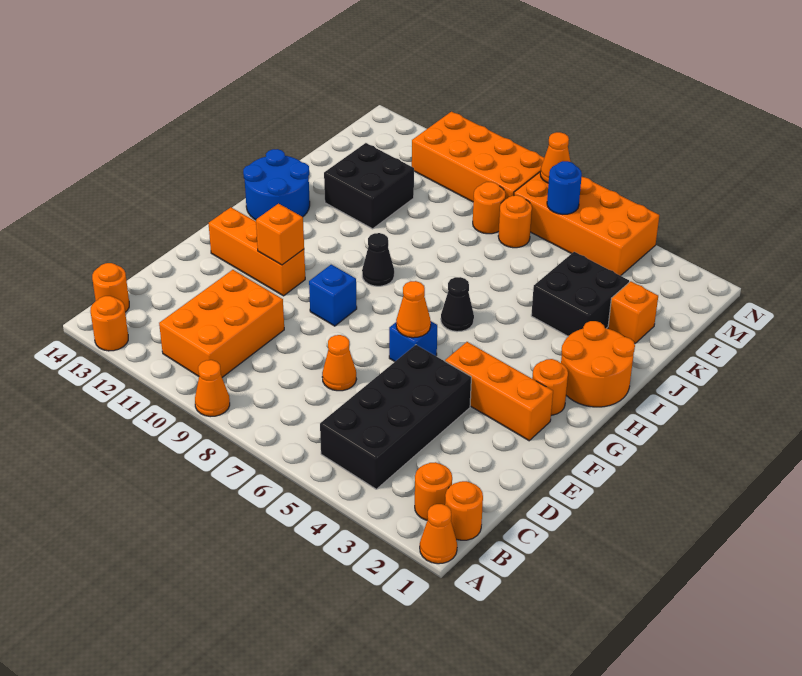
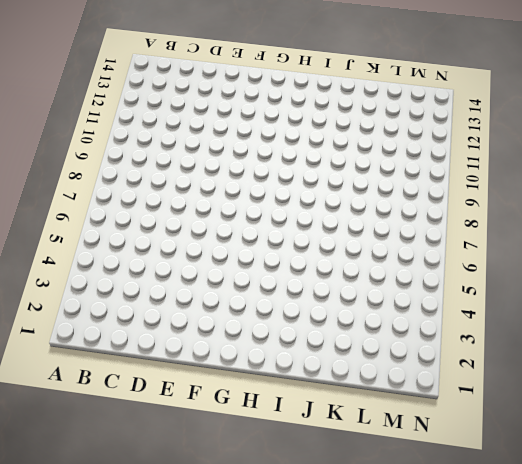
none -> orange cone A1 level 1
none -> orange cone A9 level 1
none -> orange round brick A13 level 1

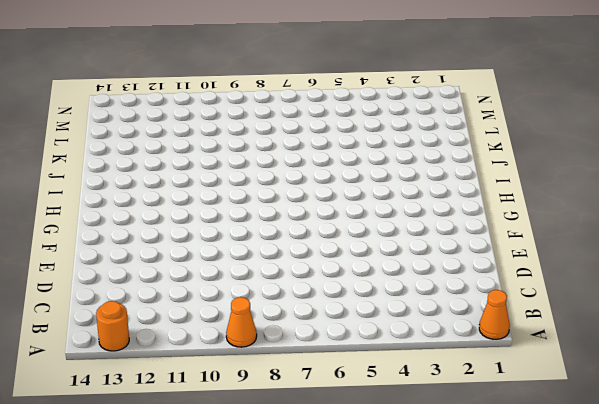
none -> orange round brick B1 level 1
none -> orange round brick B2 level 1
none -> black brick B4:E5 level 1

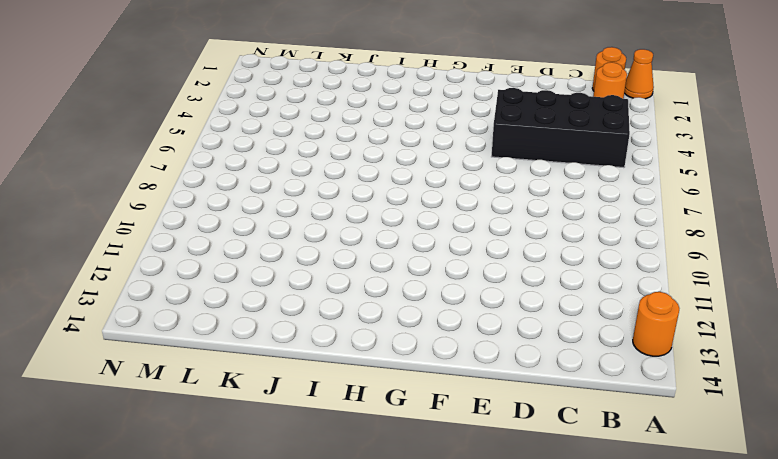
none -> orange cone A9 level 1
none -> orange brick B10:D11 level 1
none -> orange round brick B14 level 1

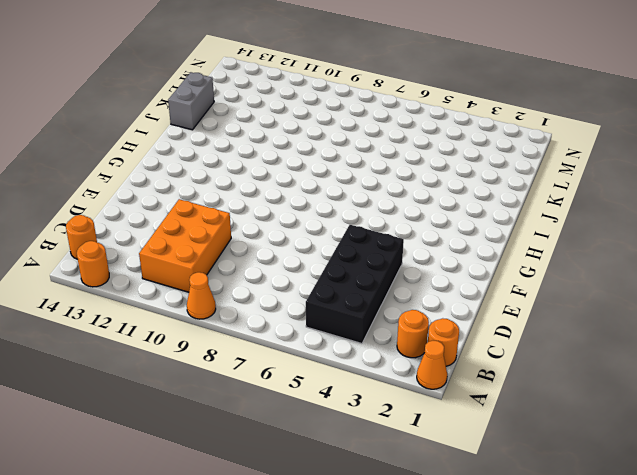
grey brick J14:K14 level 1 -> none
none -> orange cone D7 level 1
none -> orange brick F2:F4 level 1
none -> blue brick F6 level 1

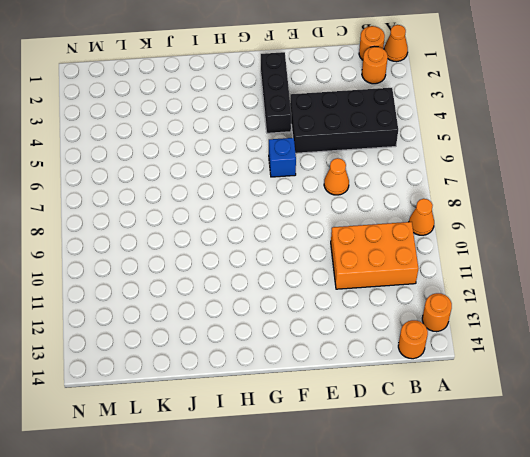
black brick F2:F4 level 1 -> orange brick F2:F4 level 1
none -> blue brick F9 level 1
none -> orange brick F11:F13 level 1
none -> orange round brick G2 level 1

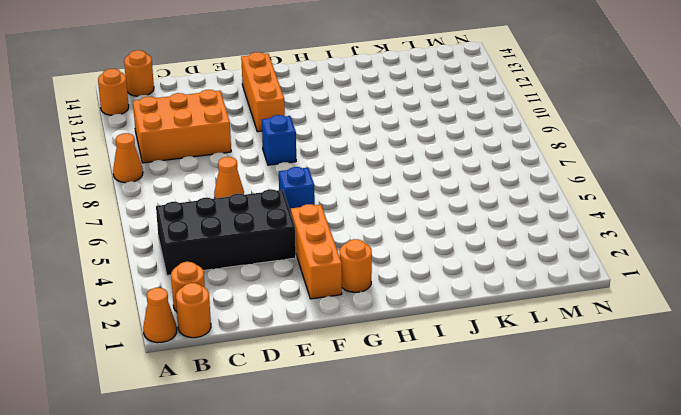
none -> orange round brick H1:I2 level 1
none -> black cone H6 level 1
none -> black cone H9 level 1

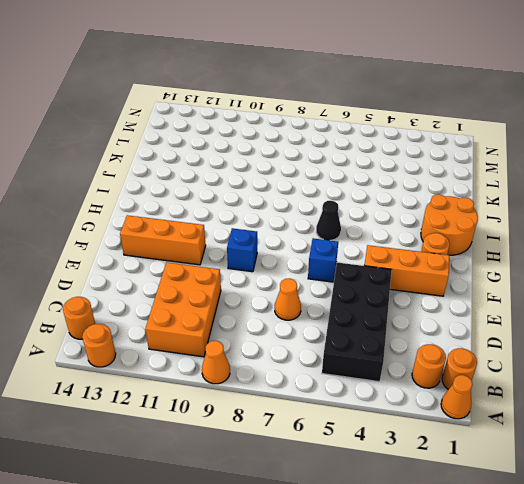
none -> black cone H9 level 1
none -> blue round brick H13:I14 level 1
none -> black brick J3:K4 level 1

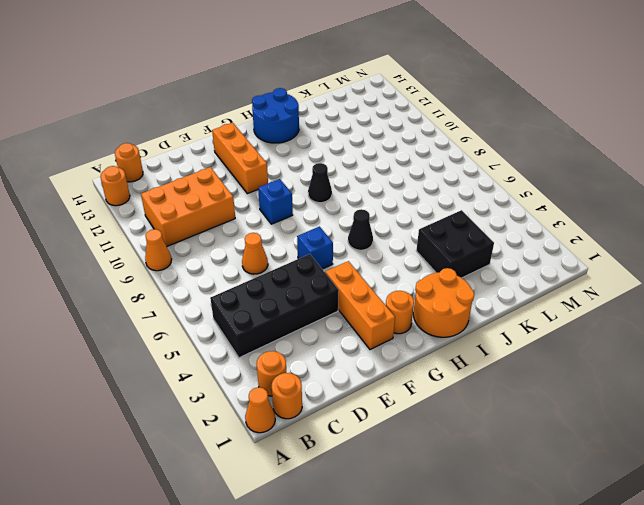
none -> black brick J11:K12 level 1
none -> orange brick K2 level 1
none -> orange round brick L7 level 1

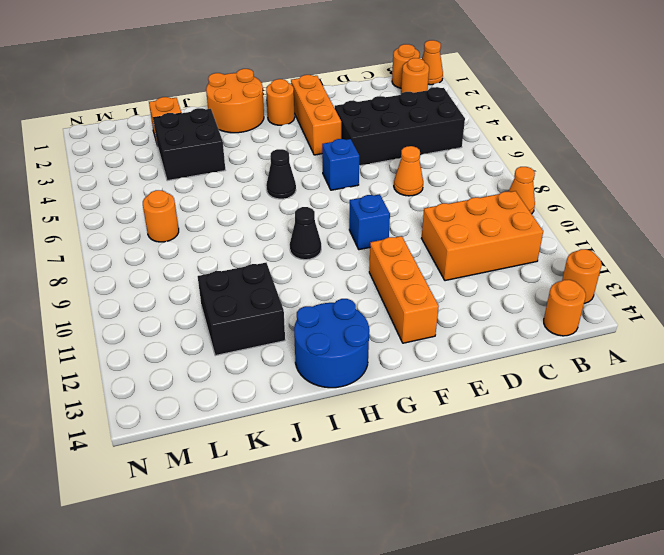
none -> orange round brick L8 level 1
none -> orange brick M4:N7 level 1
none -> orange brick M8:N11 level 1

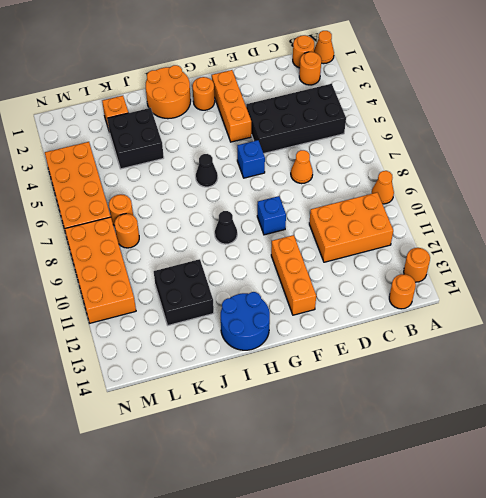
none -> orange cone F6 level 2
none -> orange brick F11 level 2
none -> blue round brick M6 level 2

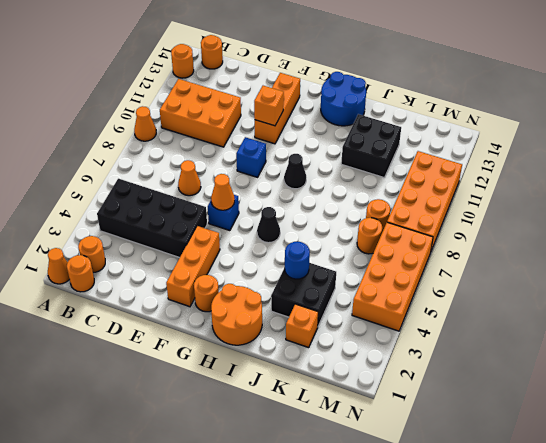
blue round brick J4 level 2 -> blue round brick M6 level 2
none -> orange cone N7 level 2

